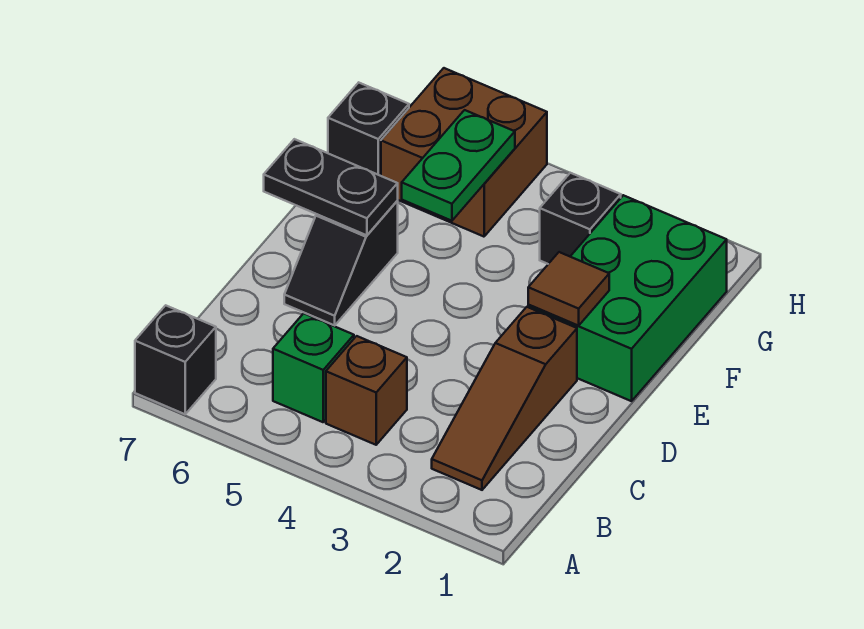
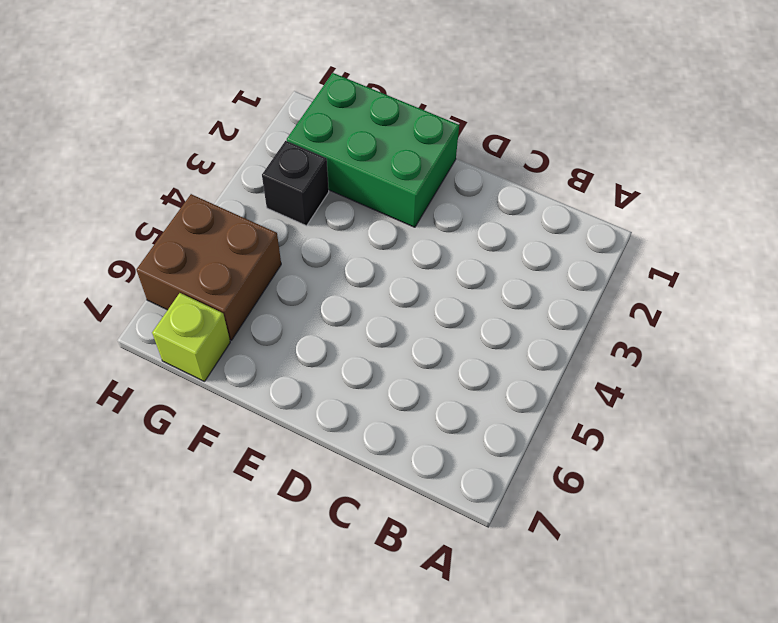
lime brick G7 level 1 -> black brick G7 level 1
none -> black brick A7 level 1
none -> brown slope B2:D2 level 1 top D
none -> brown brick B4 level 1

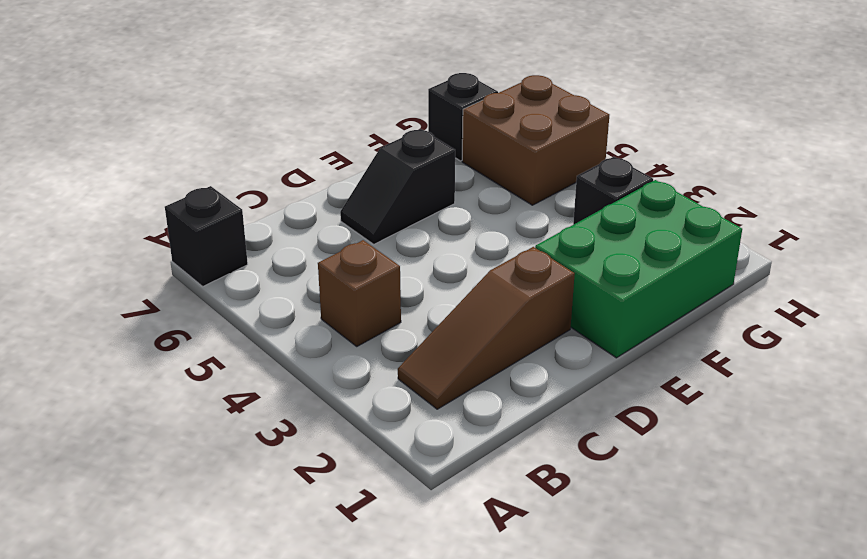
none -> green brick B5 level 1
none -> brown tile E2 level 2
none -> black plate E6:E7 level 2

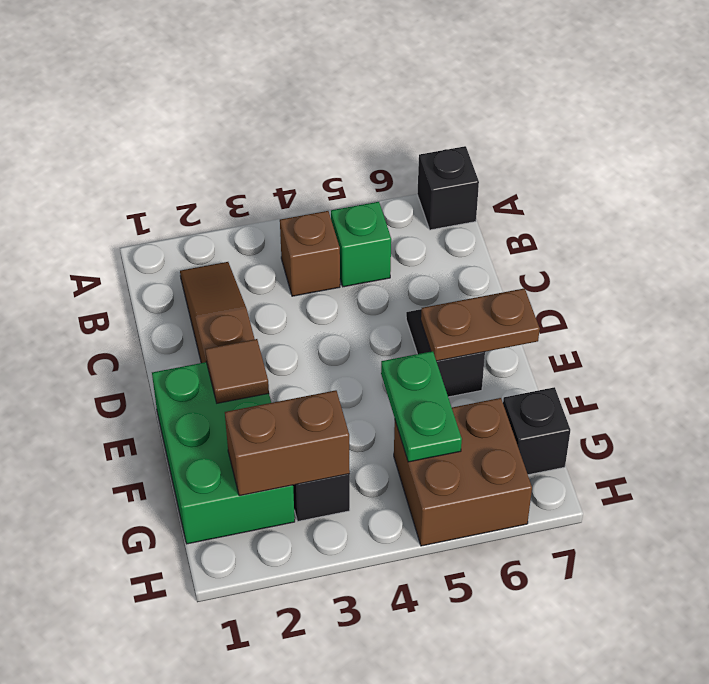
brown plate E6:E7 level 2 -> black plate E6:E7 level 2
brown brick G2:G3 level 2 -> none

